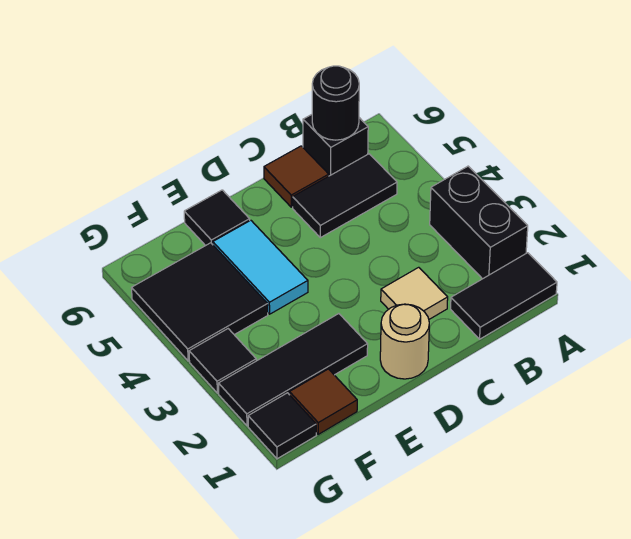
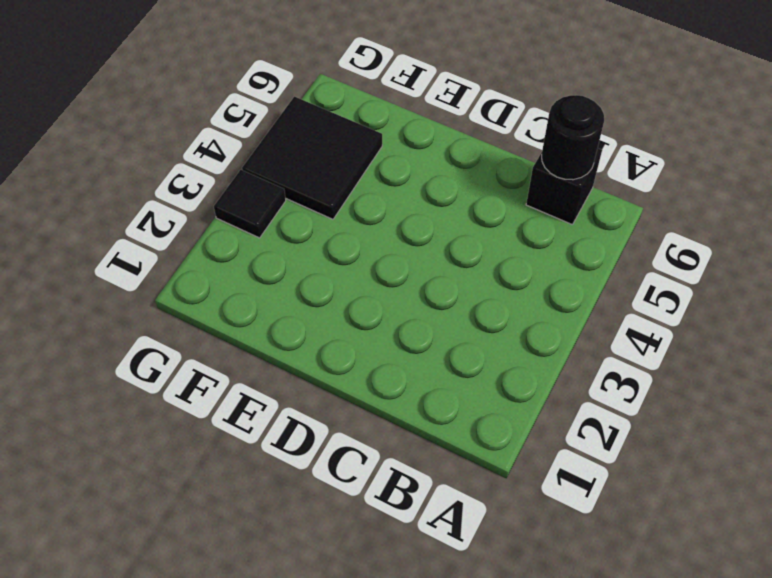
none -> black tile A1:B1 level 1
none -> black brick A2:A3 level 1
none -> black tile B5:C5 level 1

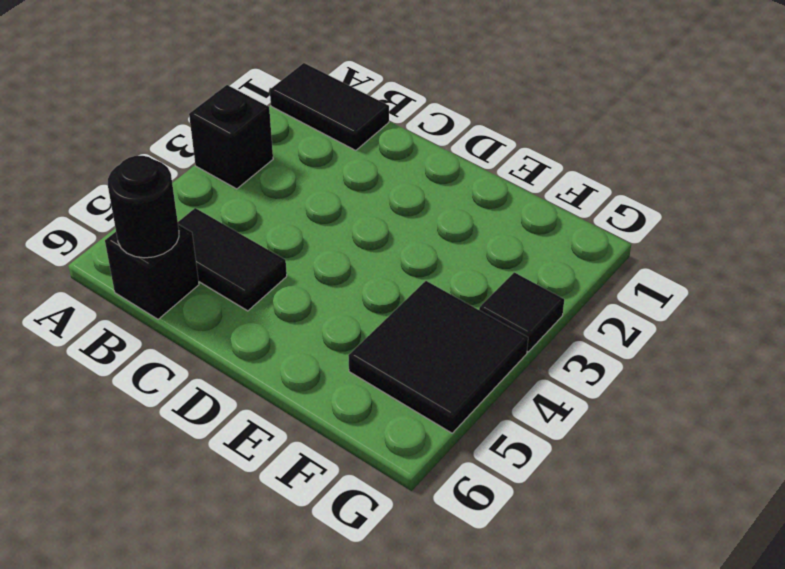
black brick A3 level 1 -> black brick A2:A3 level 1
none -> tan tile C2 level 1
none -> brown tile C6 level 1
none -> tan round brick D1 level 1

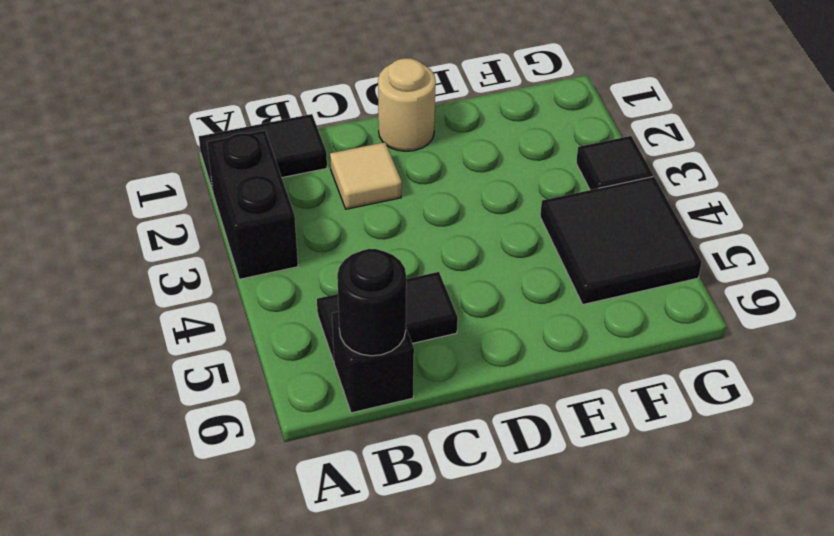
none -> brown tile C6 level 1
none -> black tile E2:G2 level 1
none -> cyan tile E4:E5 level 1

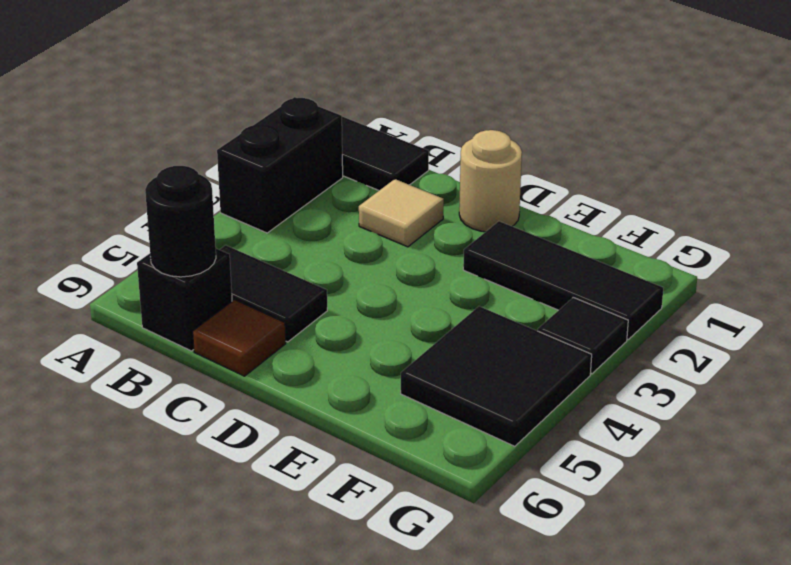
none -> cyan tile E4:E5 level 1
none -> black tile E6 level 1
none -> brown tile F1 level 1

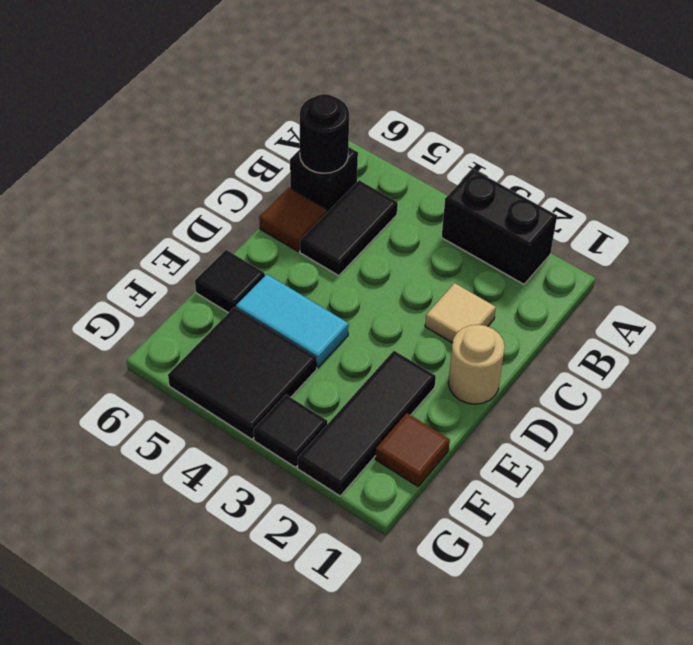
none -> black tile A1:B1 level 1
none -> black tile G1 level 1

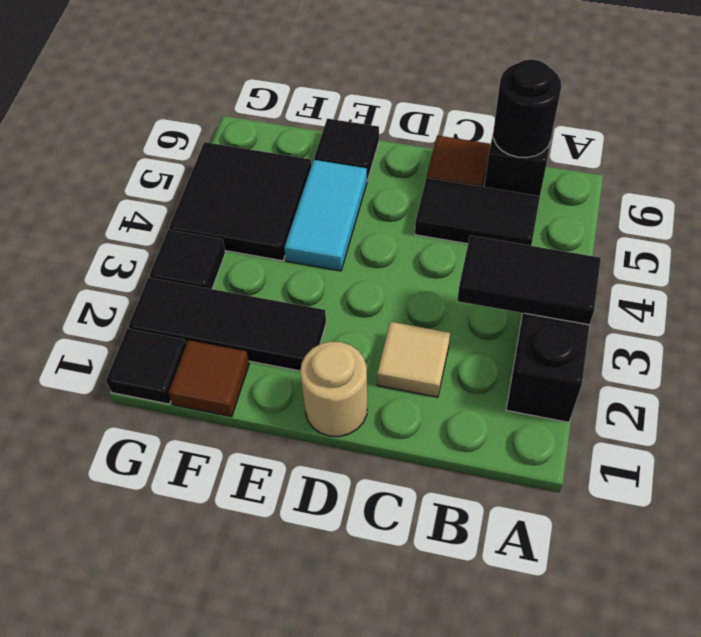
black tile A3:B3 level 2 -> black tile A1:B1 level 1

